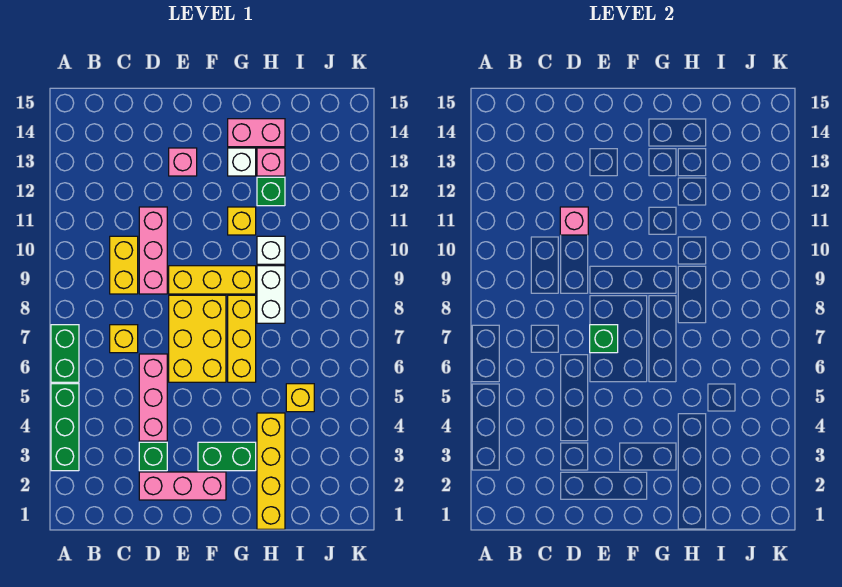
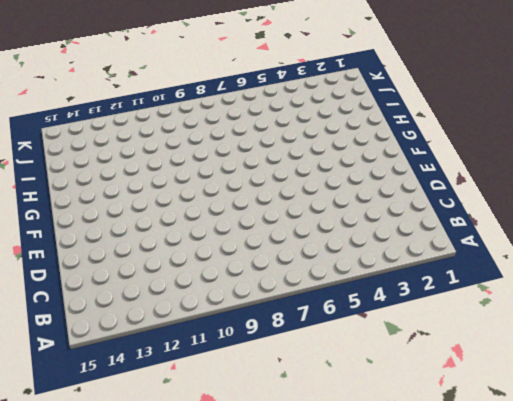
none -> green brick A3:A5 level 1
none -> green brick A6:A7 level 1
none -> yellow brick C7 level 1

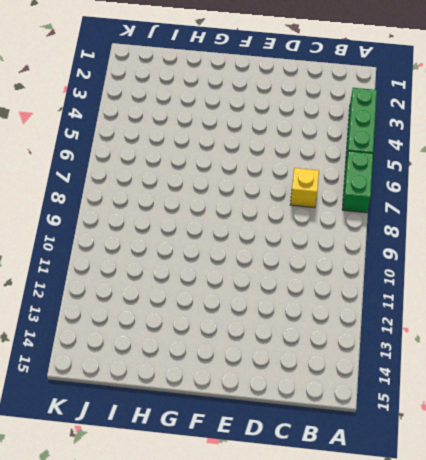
none -> yellow brick C9:C10 level 1
none -> pink brick D2:F2 level 1
none -> green brick D3 level 1

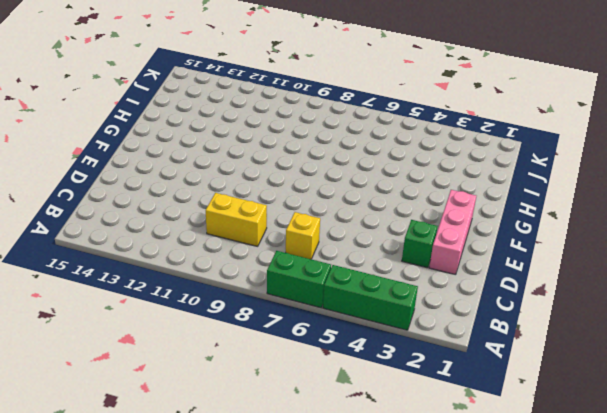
none -> pink brick D4:D6 level 1
none -> pink brick D9:D11 level 1
none -> yellow brick E6:F8 level 1

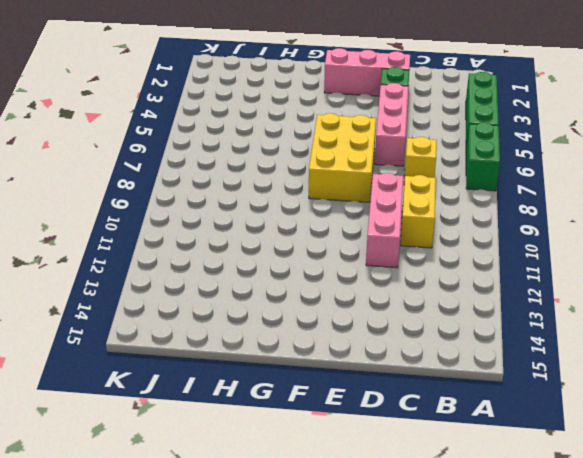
none -> yellow brick E9:G9 level 1
none -> pink brick E13 level 1
none -> green brick F3:G3 level 1

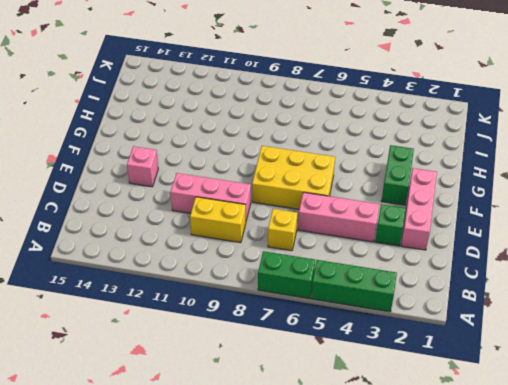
none -> yellow brick E9:G9 level 1
none -> yellow brick G6:G8 level 1
none -> yellow brick G11 level 1

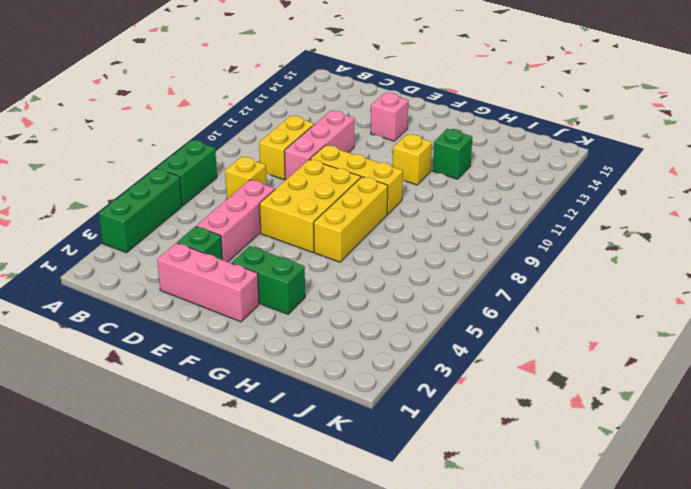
none -> white brick G13 level 1
none -> pink brick G14:H14 level 1
none -> yellow brick H1:H4 level 1

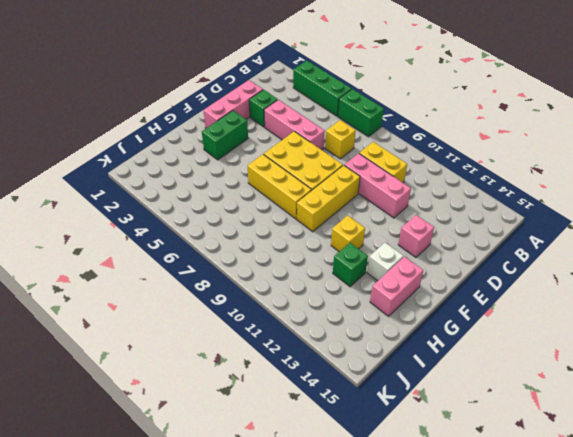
none -> yellow brick H1:H4 level 1
none -> white brick H8:H9 level 1
none -> white brick H10 level 1

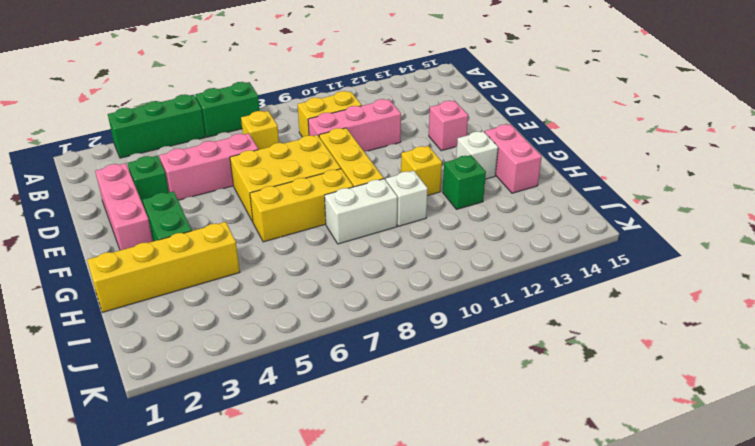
none -> pink brick H13 level 1
none -> yellow brick I5 level 1
none -> pink brick D11 level 2

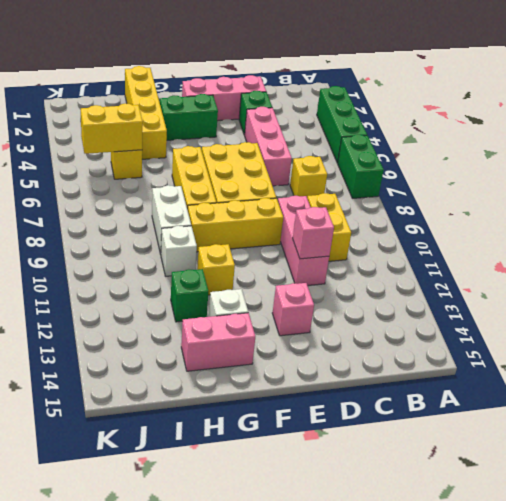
yellow brick I5:J5 level 2 -> none
none -> pink brick H13 level 1
none -> green brick E7 level 2

